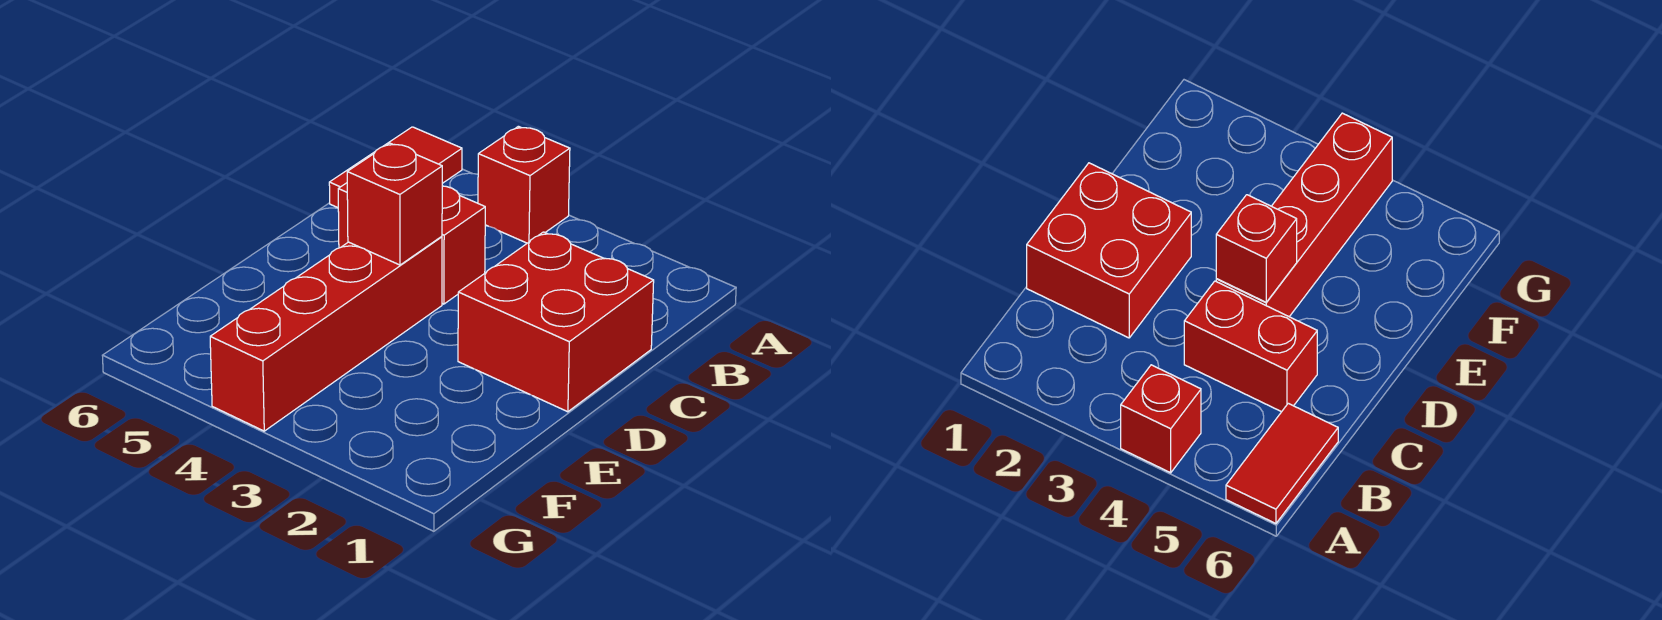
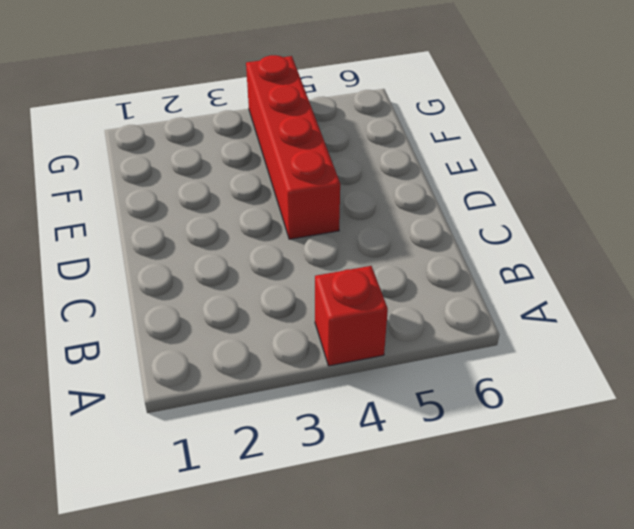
none -> red tile A6:B6 level 1
none -> red brick C1:D2 level 1

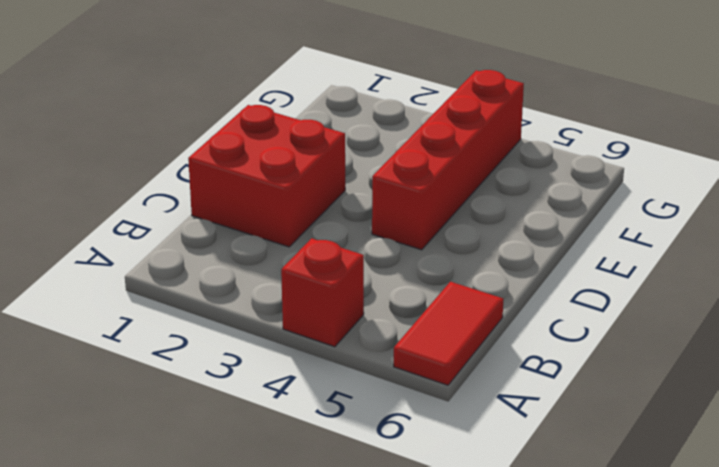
none -> red brick C4:C5 level 1
none -> red brick D4 level 2

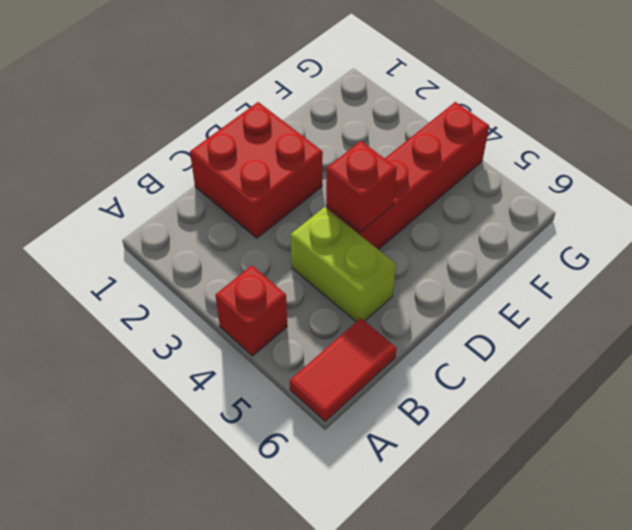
lime brick C4:C5 level 1 -> red brick C4:C5 level 1

